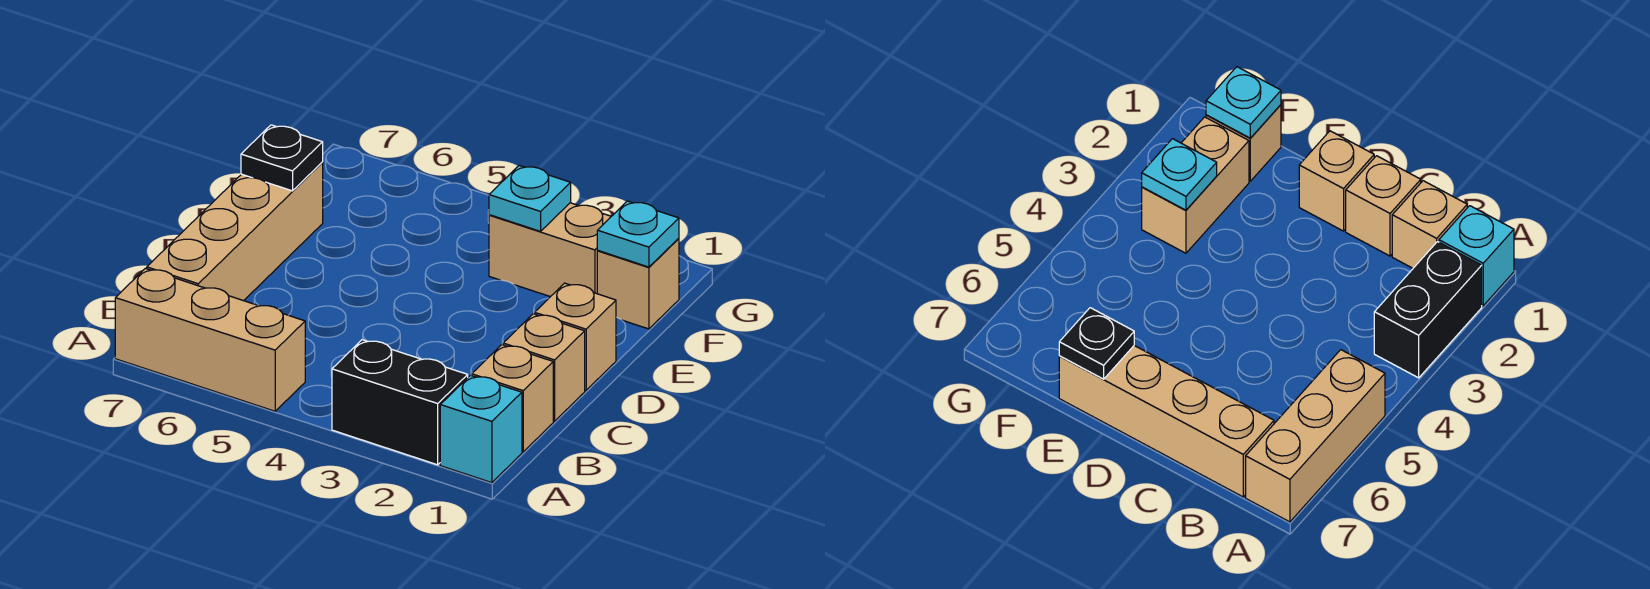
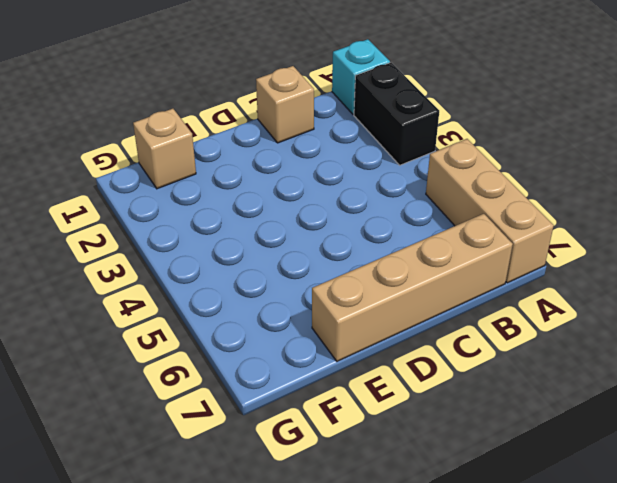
none -> tan brick B1 level 1
none -> tan brick D1 level 1
none -> tan brick F2:F3 level 1

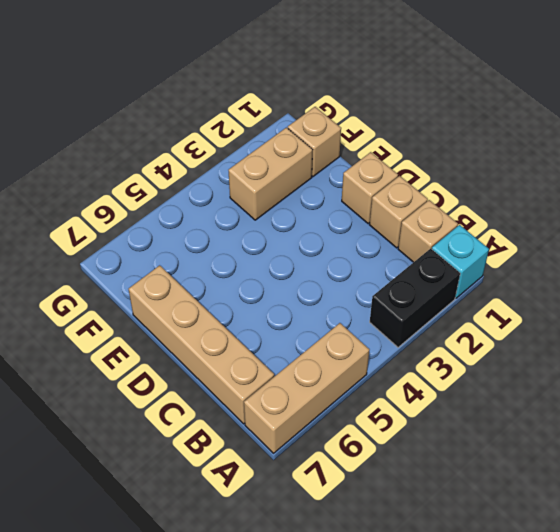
none -> black plate E7 level 2
none -> cyan plate F1 level 2
none -> cyan plate F3 level 2

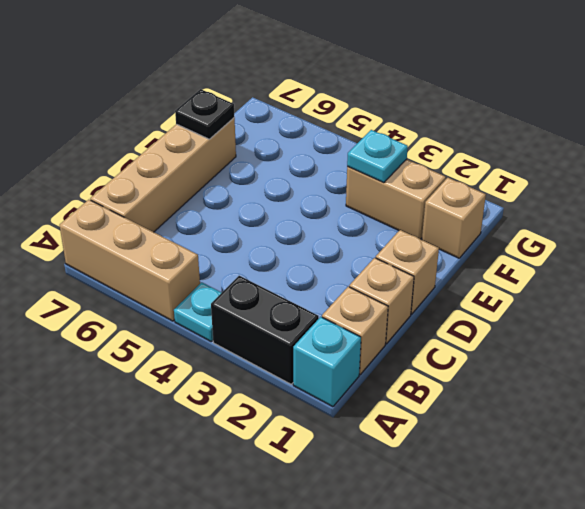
cyan plate A4 level 1 -> cyan plate F1 level 2

